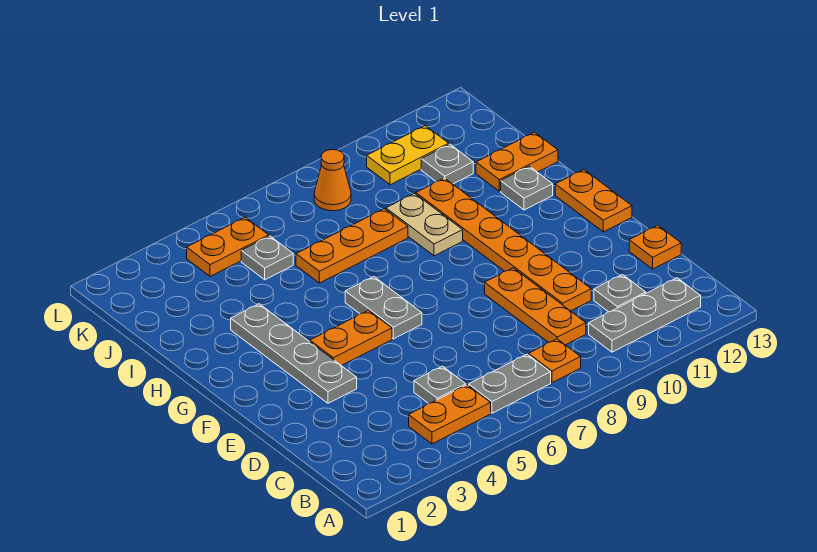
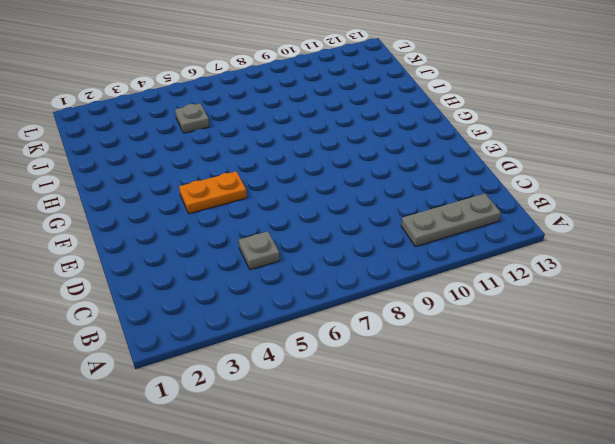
none -> orange plate B4:B5 level 1
none -> grey plate B6:B7 level 1
none -> orange plate B8 level 1

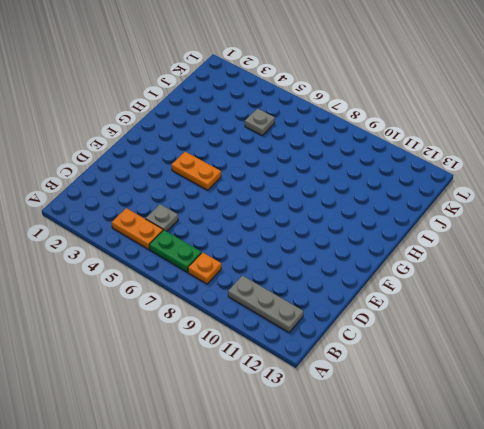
green plate B6:B7 level 1 -> grey plate B6:B7 level 1
none -> orange plate C9:E9 level 1
none -> grey plate C11 level 1
none -> orange plate D10:I10 level 1

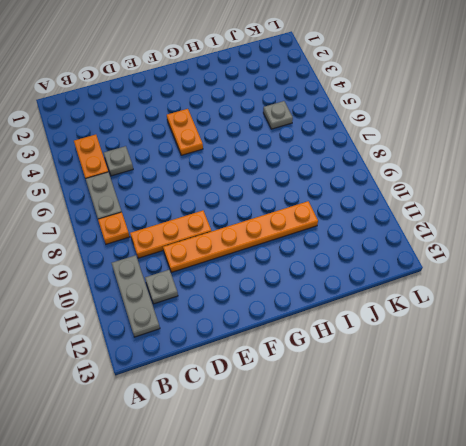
none -> orange plate D13 level 1
none -> grey plate E3:H3 level 1
none -> grey plate F6:G6 level 1

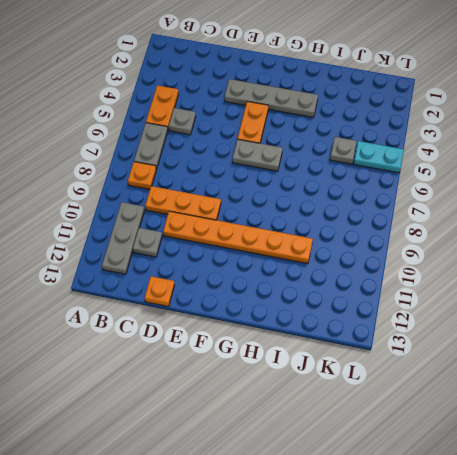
cyan plate K5:L5 level 1 -> orange plate K4:K5 level 1
none -> orange plate F13:G13 level 1
none -> tan plate H9:I9 level 1
none -> grey plate H12 level 1

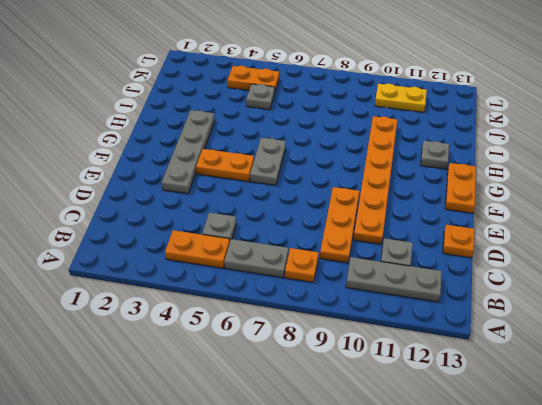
none -> tan plate H9:I9 level 1
none -> orange plate I6:I8 level 1
none -> orange plate I12:I13 level 1

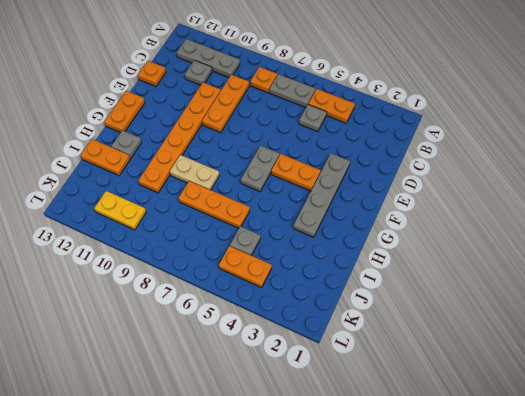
tan plate H8:H9 level 1 -> tan plate H9:I9 level 1
none -> grey plate J11 level 1
none -> orange cone K8 level 1

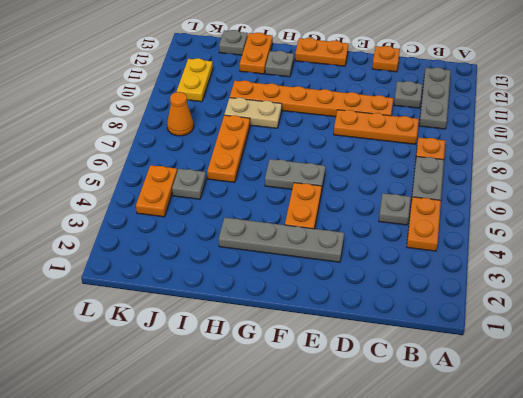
grey plate J13 level 1 -> grey plate J11 level 1

